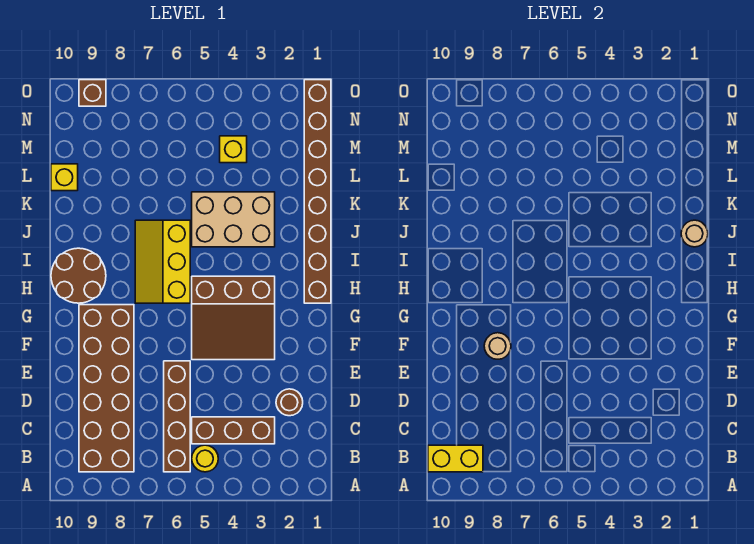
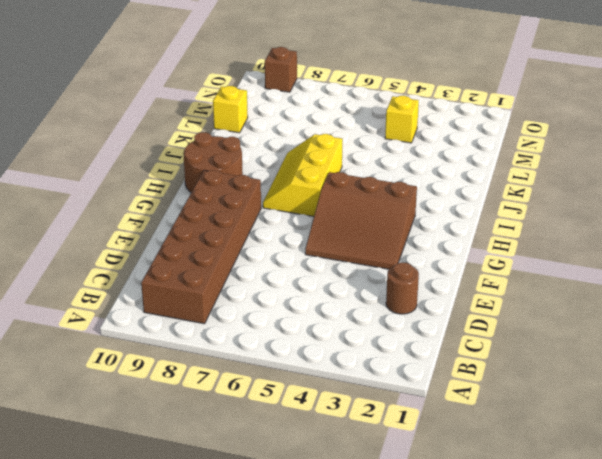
none -> yellow round brick B5 level 1
none -> brown brick B6:E6 level 1
none -> brown brick C3:C5 level 1

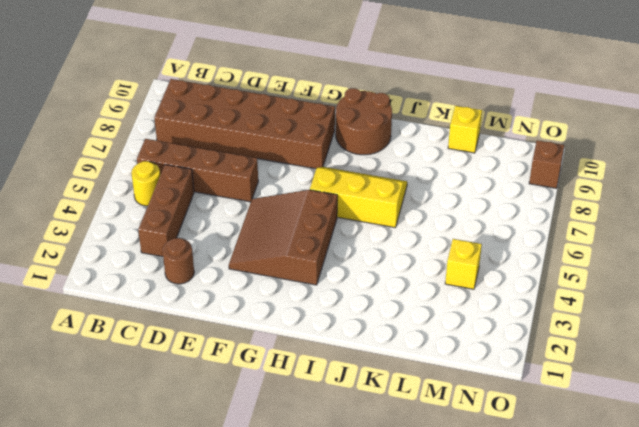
none -> brown brick H1:O1 level 1
none -> tan brick J3:K5 level 1
none -> yellow brick B9:B10 level 2

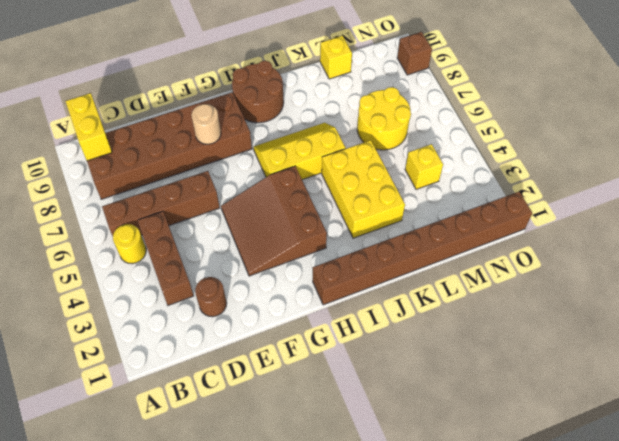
yellow brick J3:K5 level 1 -> tan brick J3:K5 level 1
yellow round brick L6:M7 level 1 -> none
none -> tan round brick J1 level 2

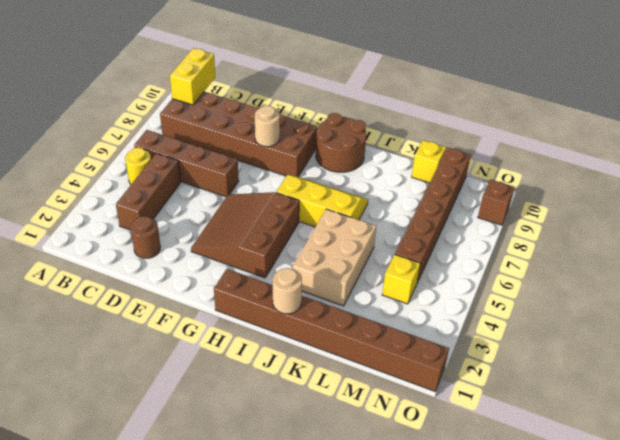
brown brick M5:M10 level 1 -> none

